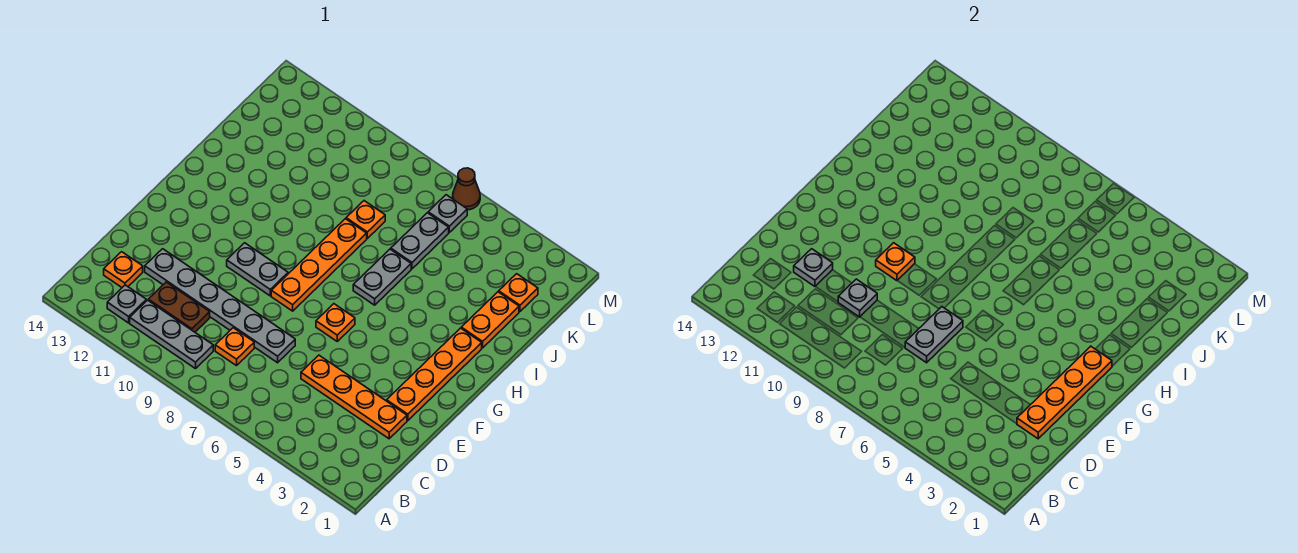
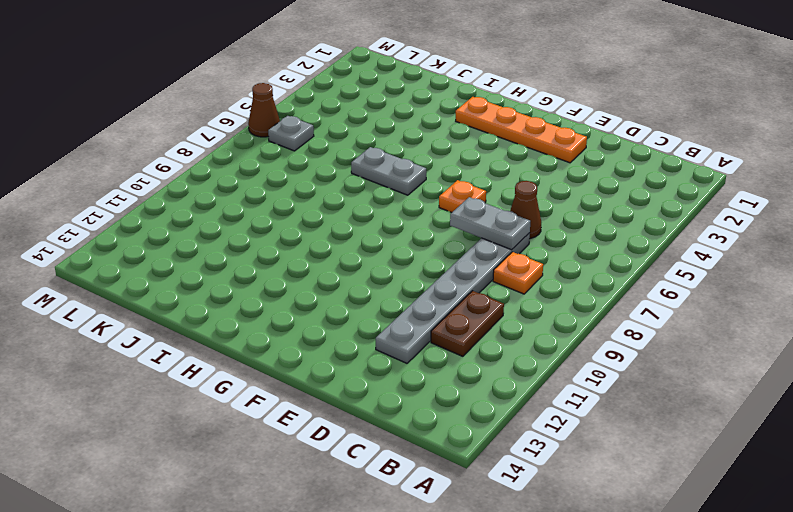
brown cone D6 level 1 -> none
none -> grey plate B9:B11 level 1
none -> grey plate B12 level 1
none -> orange plate C13 level 1

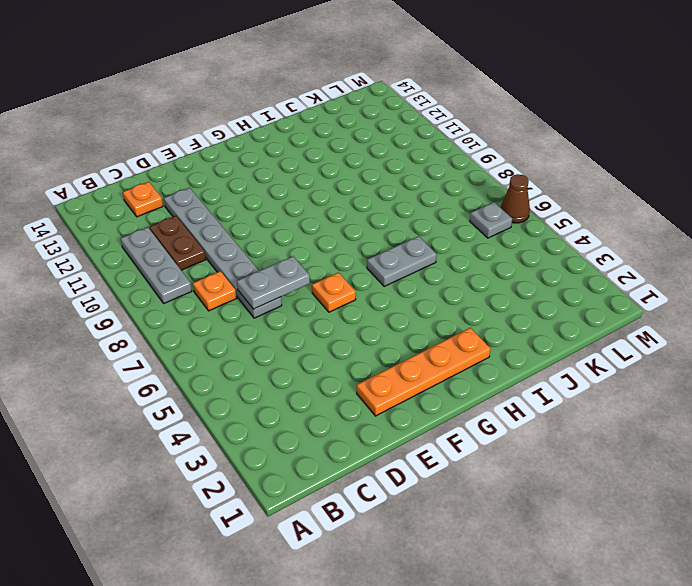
none -> grey plate B12 level 1
none -> orange plate D2:D5 level 1
none -> orange plate F8:I8 level 1

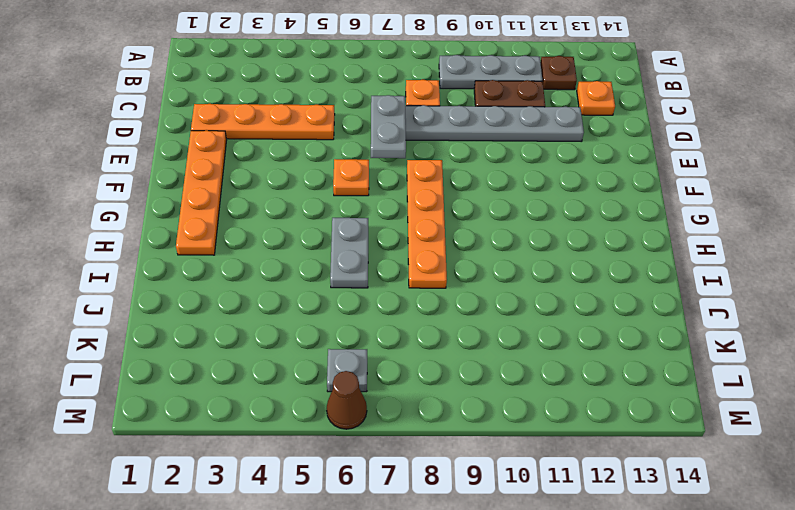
brown plate B12 level 1 -> grey plate B12 level 1
none -> grey plate F9:F10 level 1
none -> orange plate I2:J2 level 1
none -> grey plate J6:K6 level 1

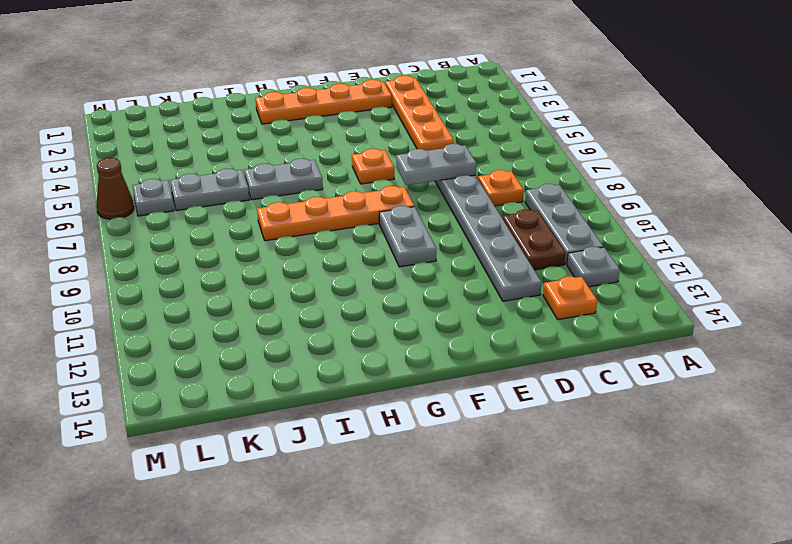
none -> orange plate I2:J2 level 1
none -> orange plate J8 level 1
none -> orange plate K2 level 1

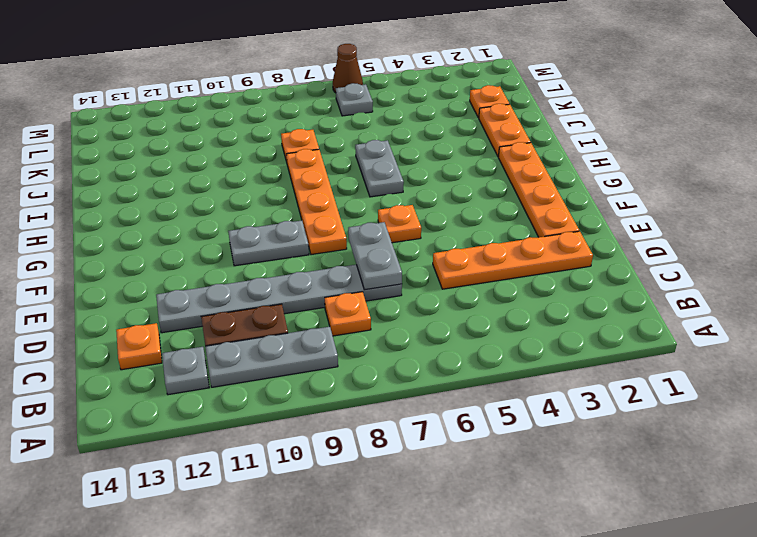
none -> grey plate J6:K6 level 1
none -> orange plate D2:G2 level 2
none -> grey plate D10 level 2

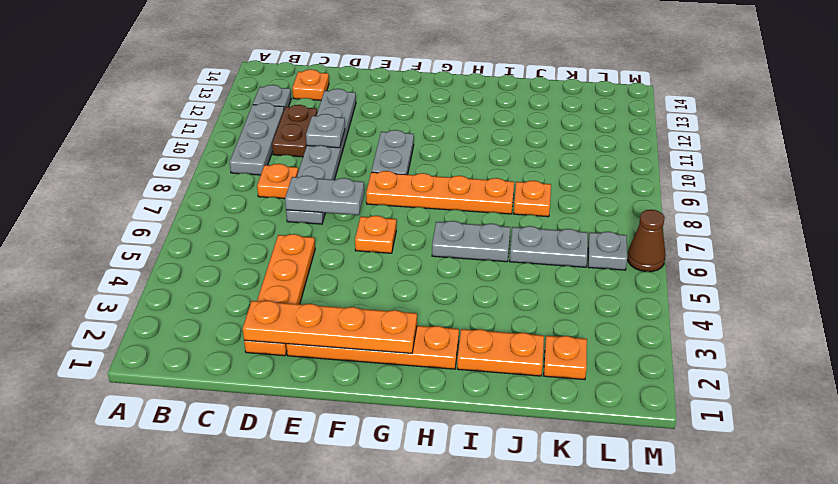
none -> grey plate D12 level 2
none -> orange plate F10 level 2

